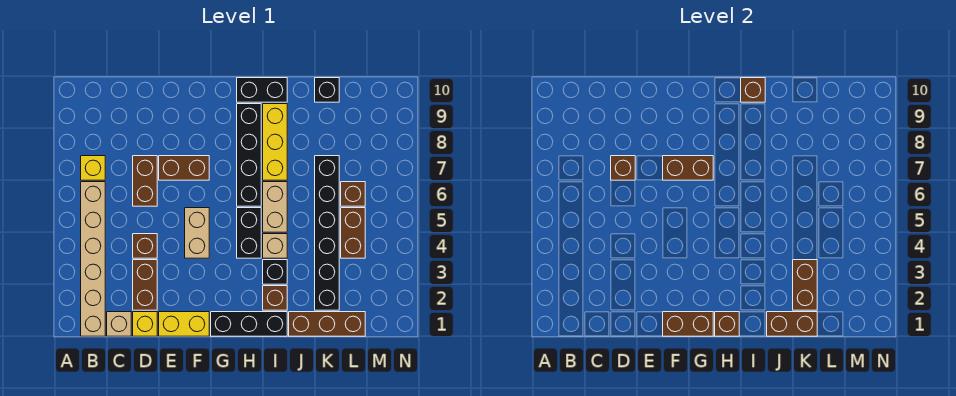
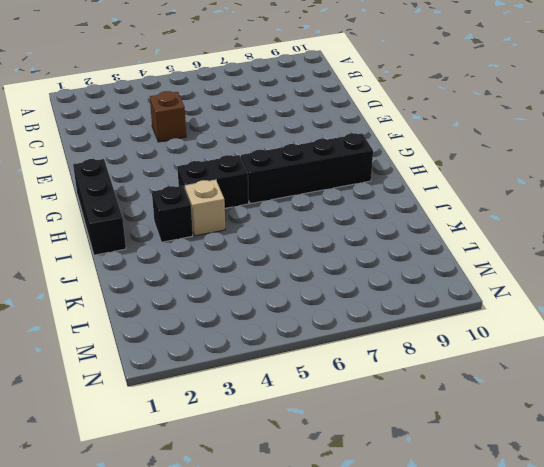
none -> tan brick B1:B6 level 1
none -> yellow brick B7 level 1
none -> tan brick C1 level 1
none -> yellow brick D1 level 1

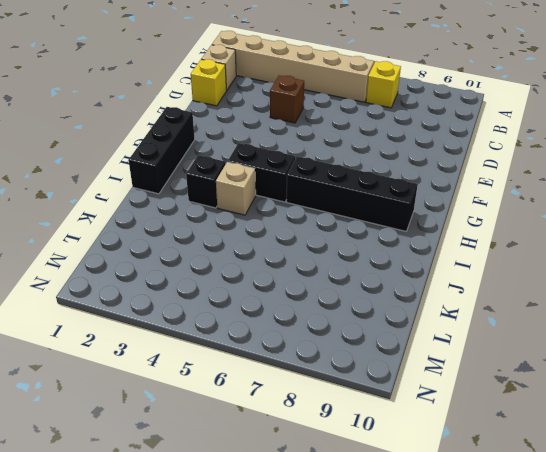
none -> brown brick D2:D3 level 1
none -> brown brick D6:D7 level 1
none -> yellow brick E1:F1 level 1
none -> brown brick E7:F7 level 1

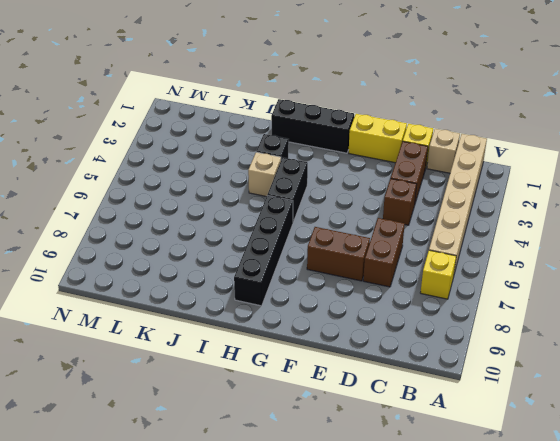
none -> tan brick F4:F5 level 1
none -> black brick H10:I10 level 1
none -> brown brick I2 level 1
none -> tan brick I5:I6 level 1

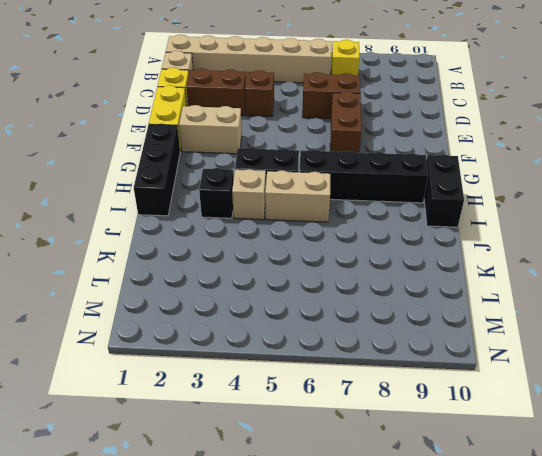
tan brick F2:F3 level 1 -> tan brick F4:F5 level 1
none -> brown brick I2 level 1
none -> yellow brick I7:I9 level 1
none -> brown brick J1:L1 level 1
none -> black brick K2:K7 level 1

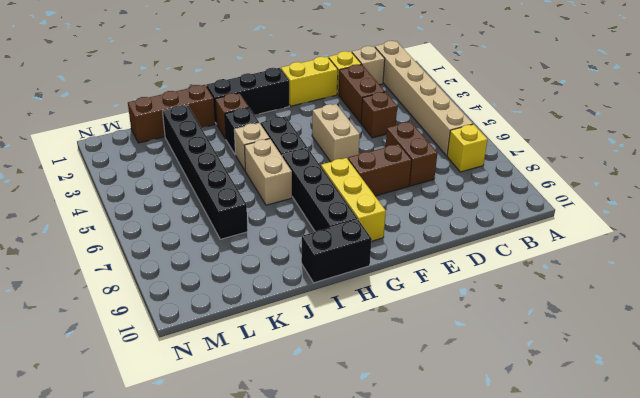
yellow brick G7:G9 level 1 -> yellow brick I7:I9 level 1
none -> black brick K10 level 1
none -> brown brick L4:L5 level 1
none -> brown brick L6 level 1
none -> brown brick D7 level 2

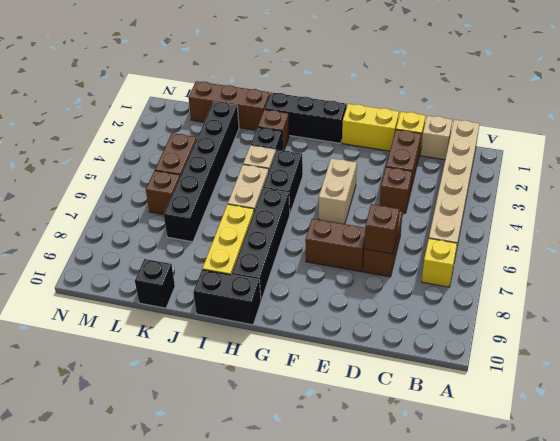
none -> brown brick F1:G1 level 2
none -> brown brick F7:G7 level 2
none -> brown brick H1 level 2
none -> brown brick I10 level 2

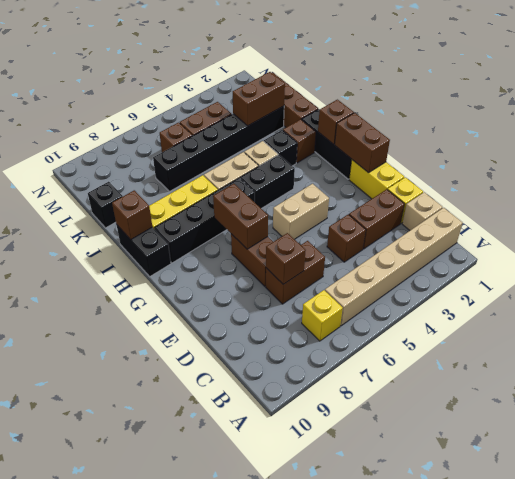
none -> brown brick J1:K1 level 2

